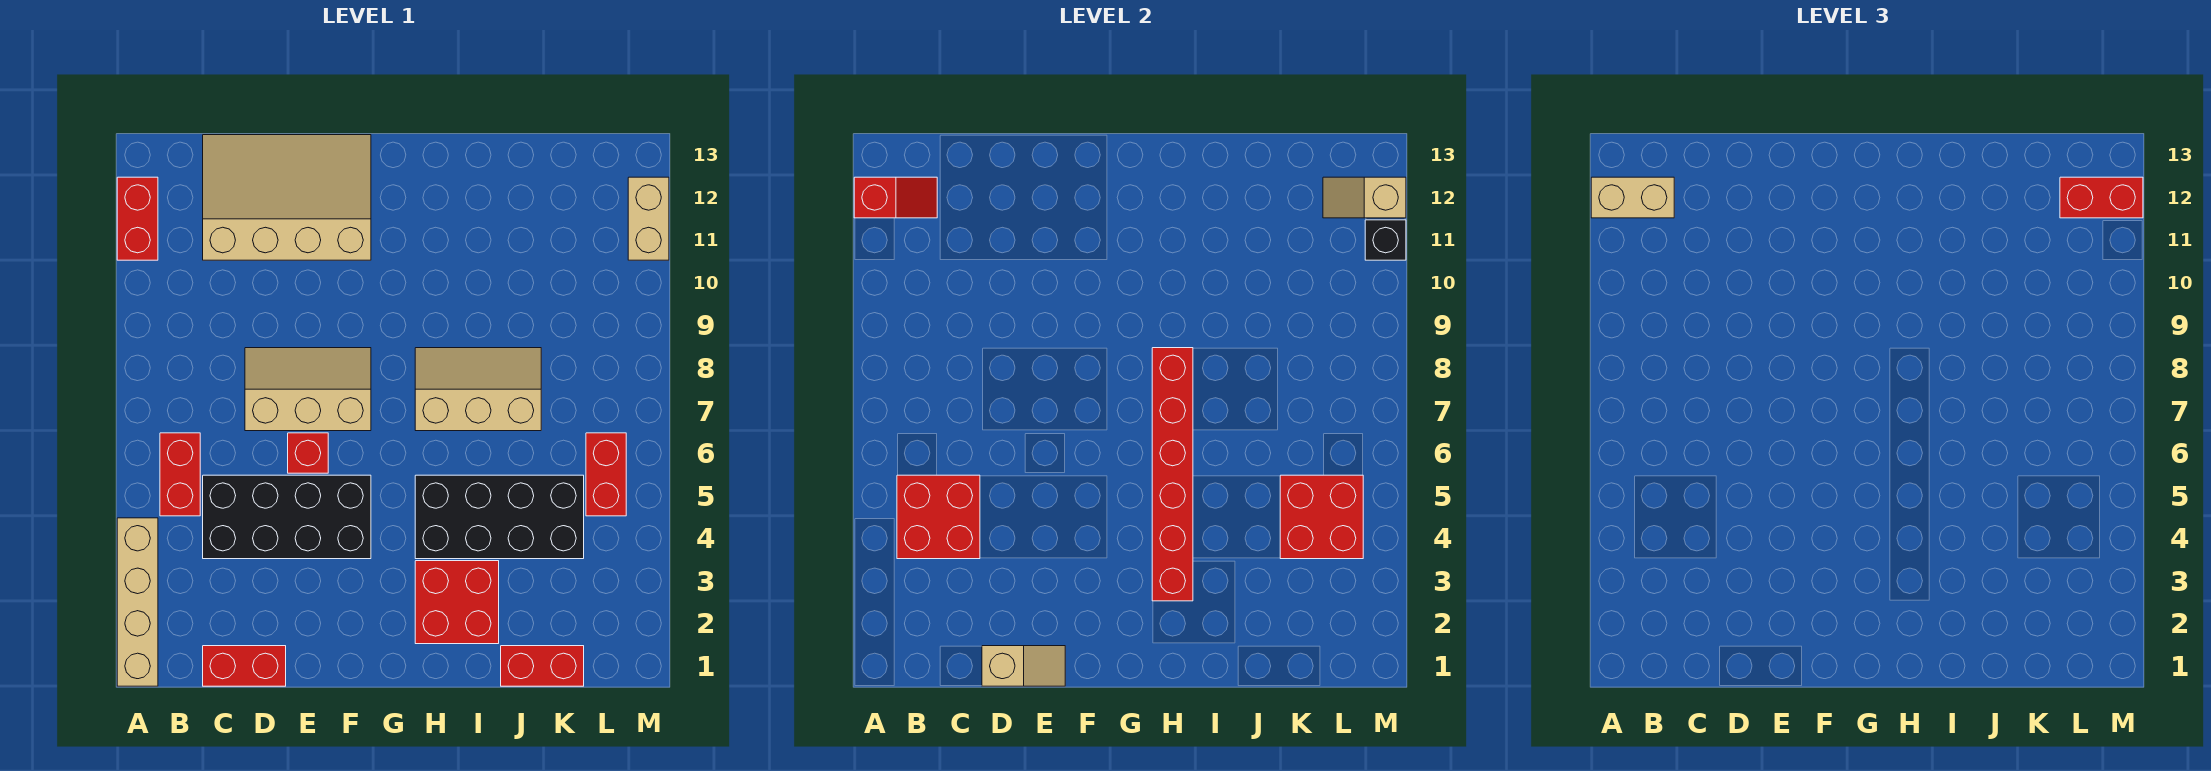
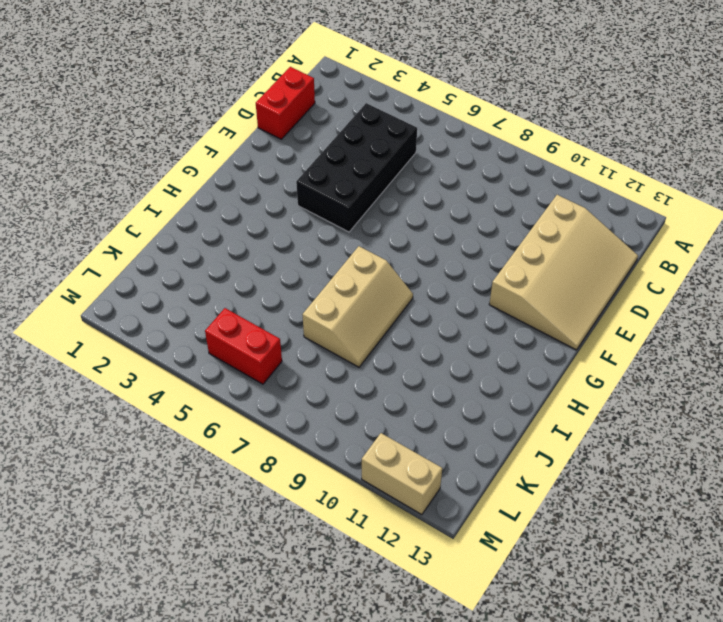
none -> tan brick A1:A4 level 1
none -> red brick A11:A12 level 1
none -> red brick B5:B6 level 1

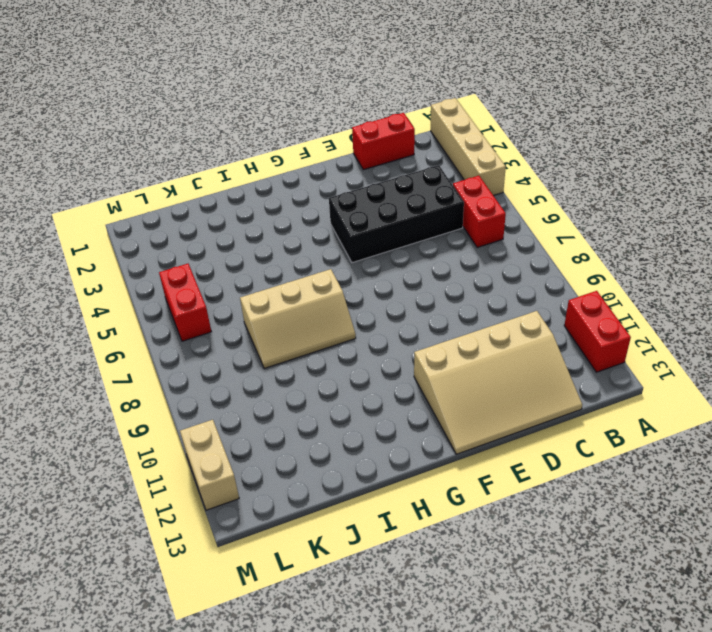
none -> tan slope D7:F8 level 1 top 7
none -> red brick E6 level 1
none -> red brick H2:I3 level 1

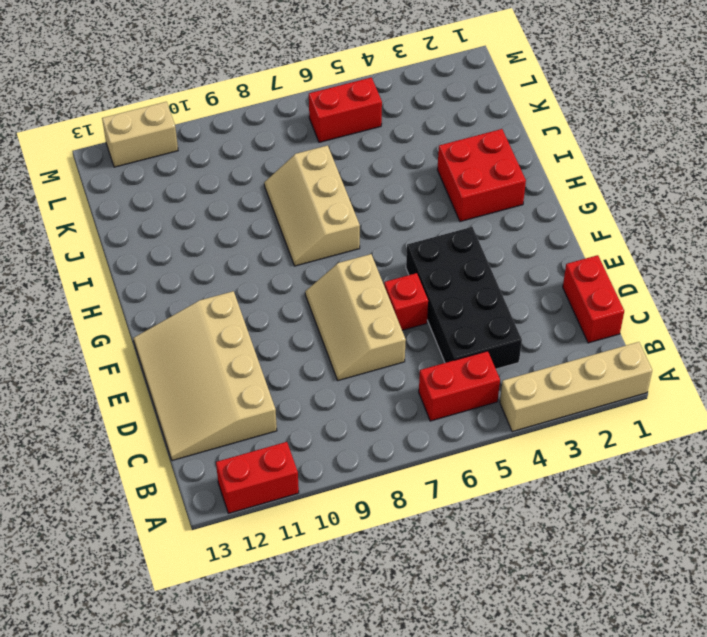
none -> black brick H4:K5 level 1
none -> red brick J1:K1 level 1
none -> red slope A12:B12 level 2 top A

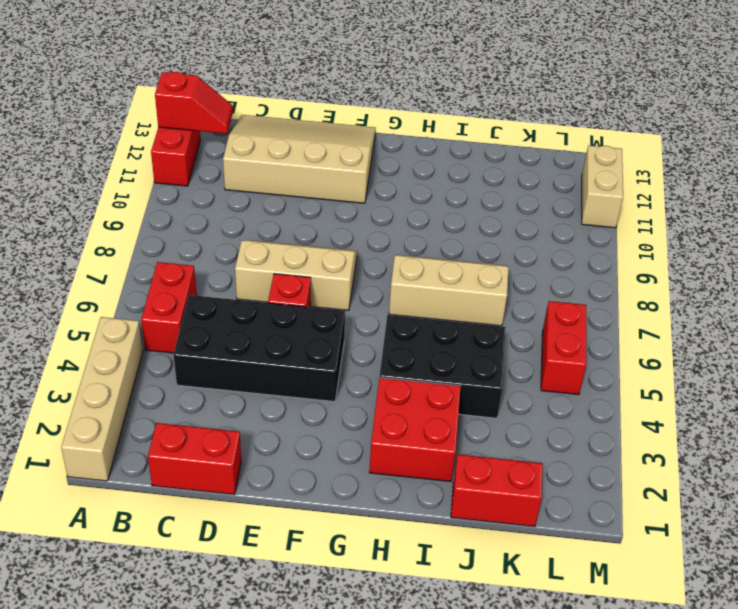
black brick H4:J5 level 1 -> black brick H4:K5 level 1
none -> red brick B4:C5 level 2
none -> tan slope D1:E1 level 2 top D
none -> red brick H3:H8 level 2

